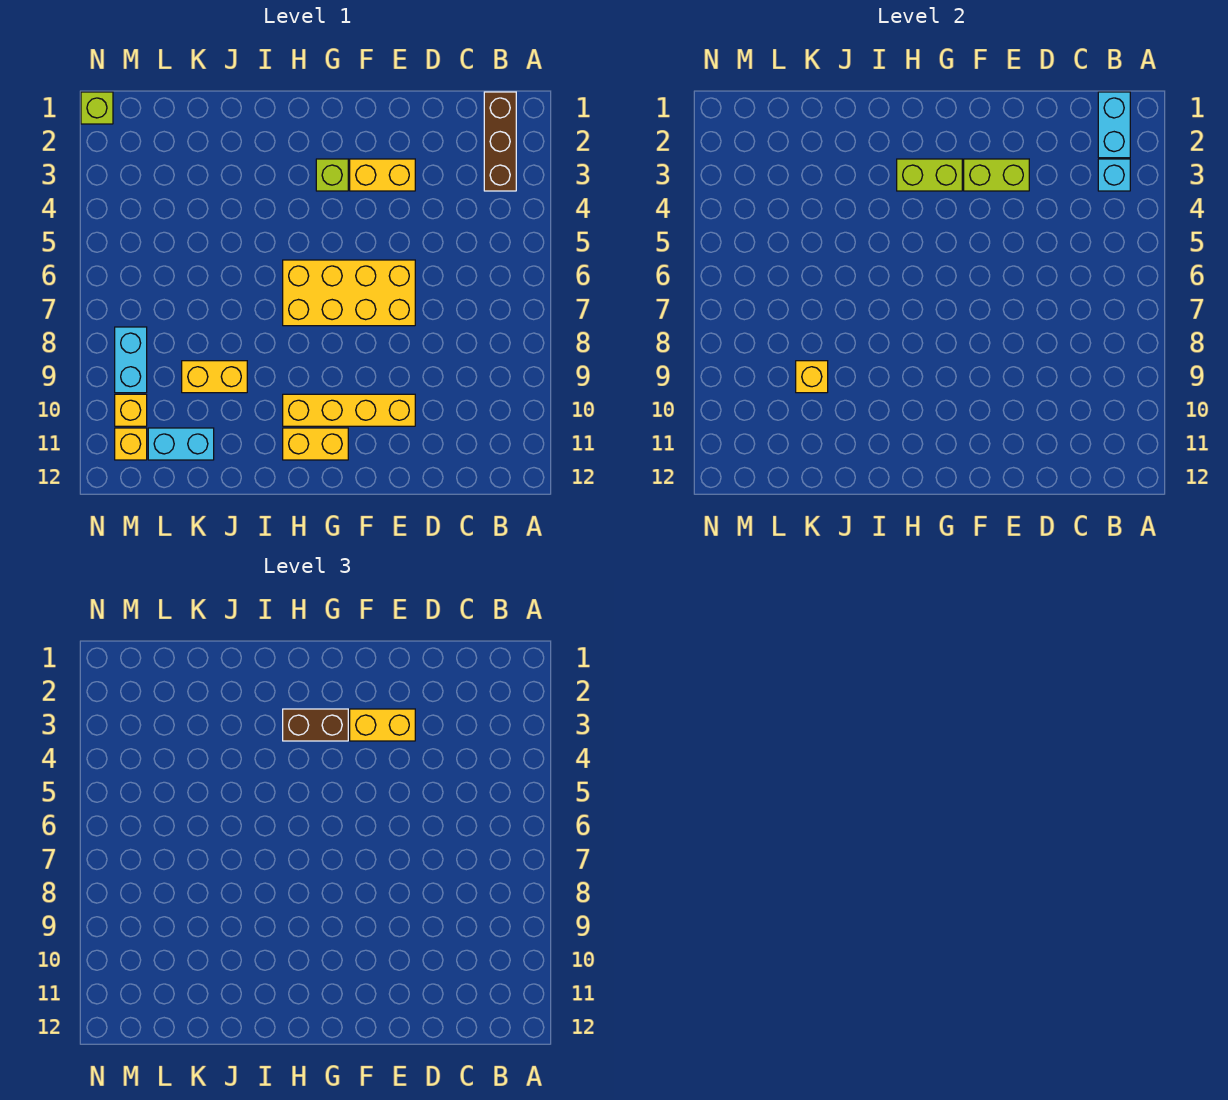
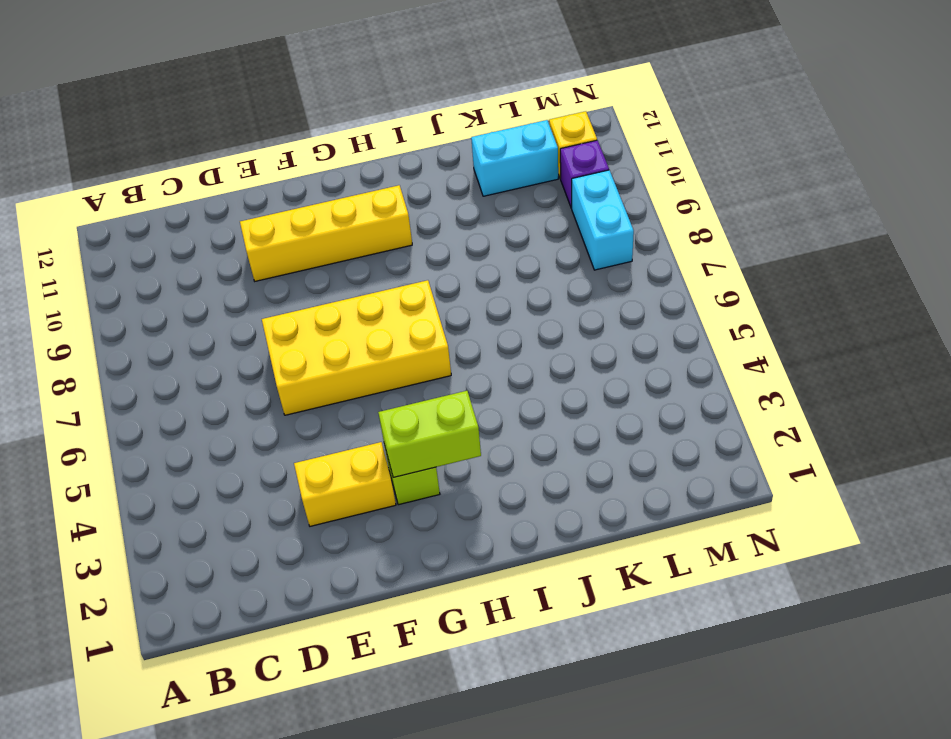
purple brick M10 level 1 -> yellow brick M10 level 1
none -> brown brick B1:B3 level 1
none -> yellow brick G11:H11 level 1
none -> yellow brick J9:K9 level 1

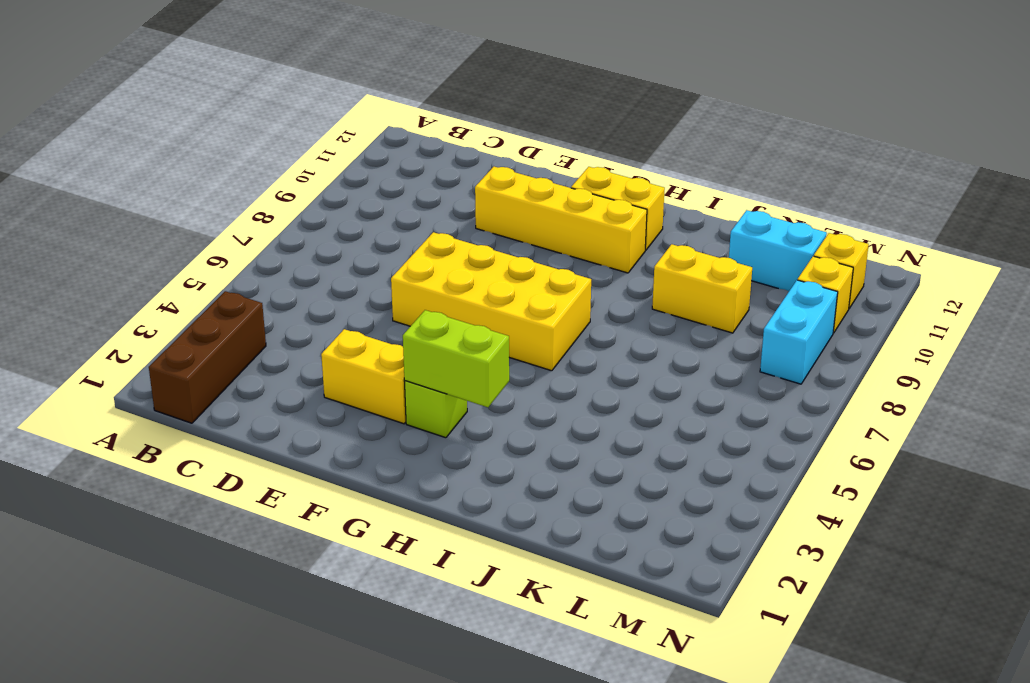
none -> lime brick N1 level 1
none -> cyan brick B1:B2 level 2
none -> cyan brick B3 level 2

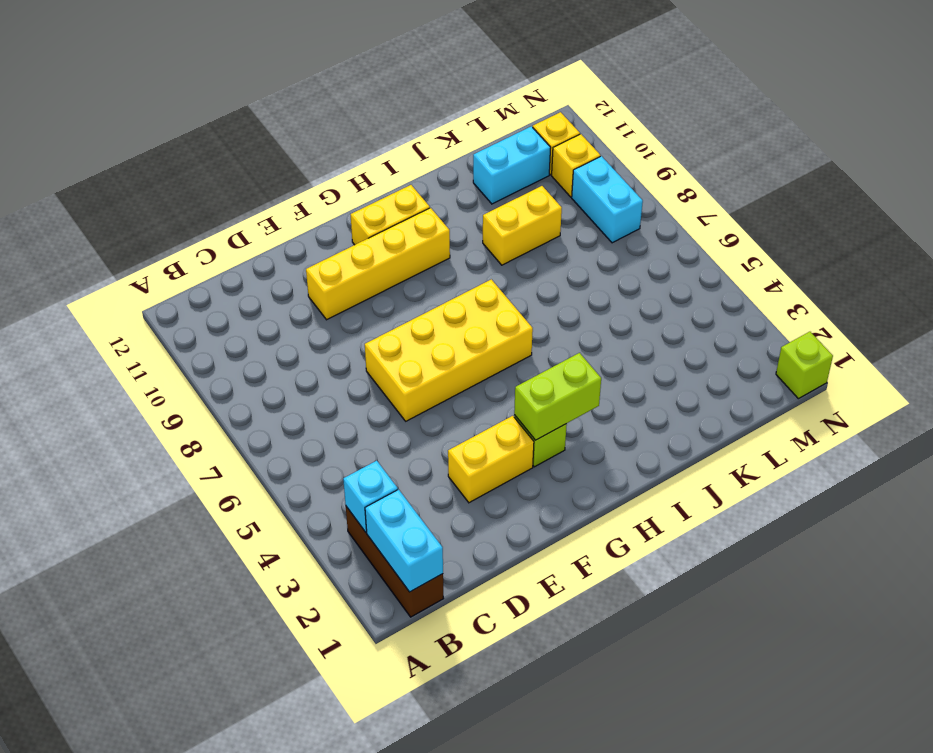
none -> lime brick E3:F3 level 2
none -> yellow brick K9 level 2
none -> yellow brick E3:F3 level 3

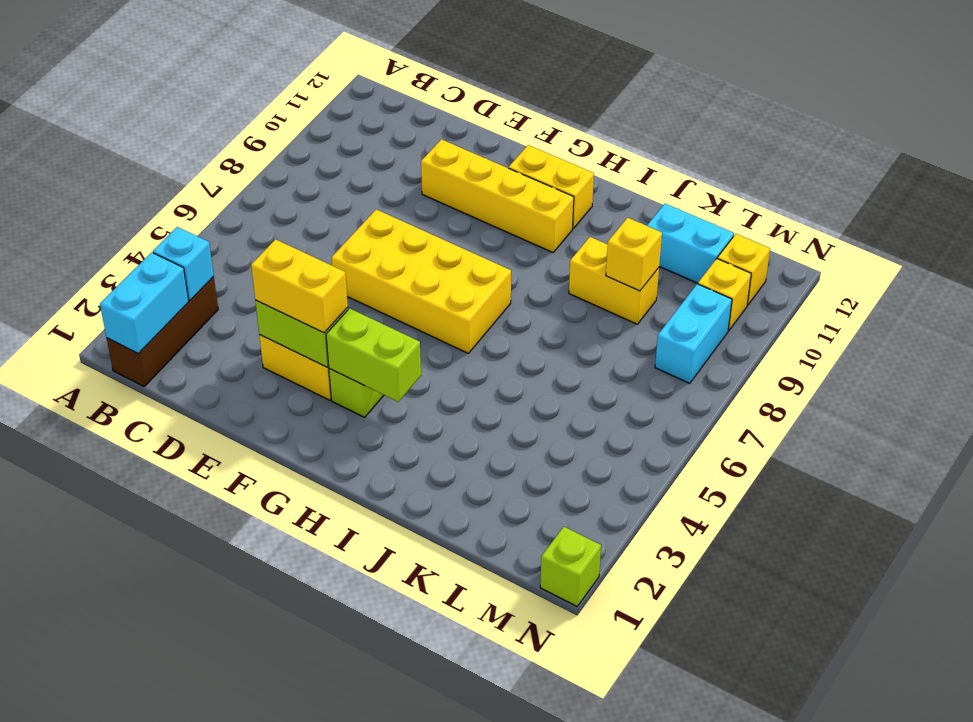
none -> brown brick G3:H3 level 3

